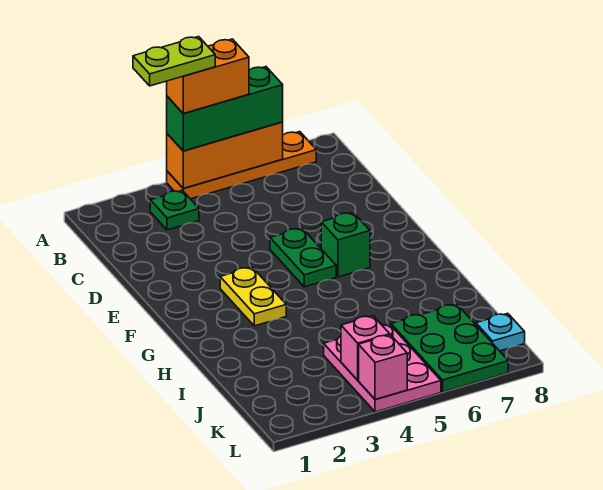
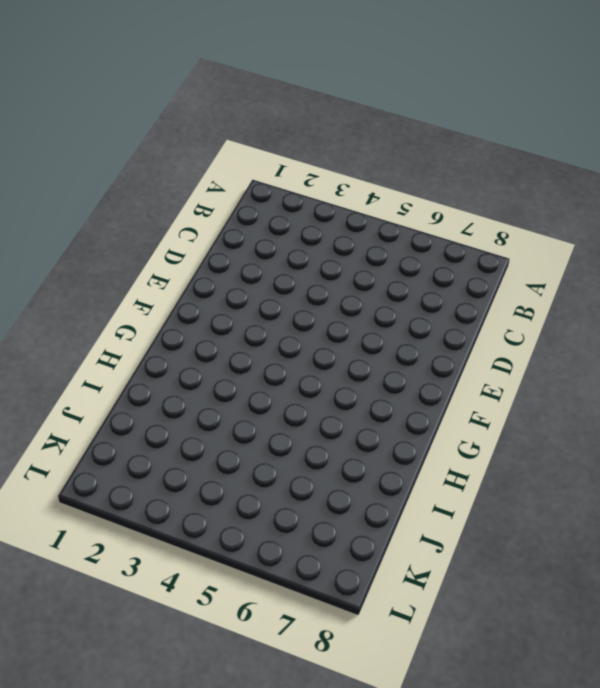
none -> orange plate A4:A7 level 1
none -> green plate B3 level 1
none -> green plate E5:F5 level 1

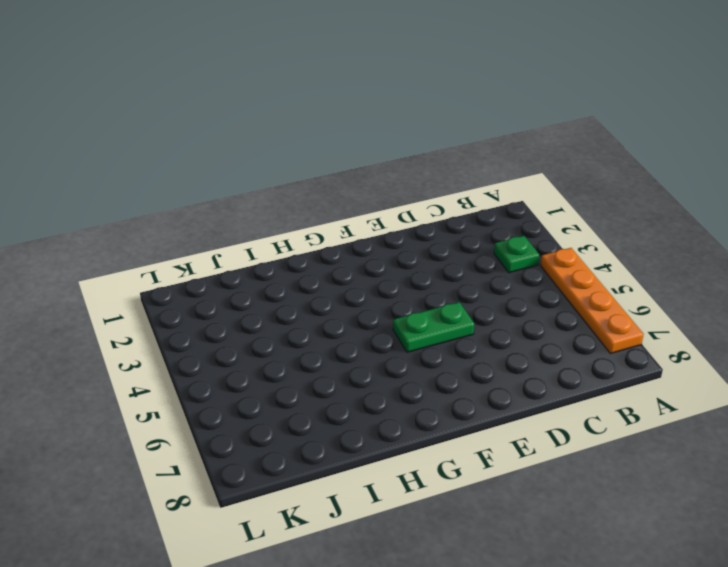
none -> yellow plate F3:G3 level 1
none -> green brick F6 level 1
none -> pink plate J4:L5 level 1

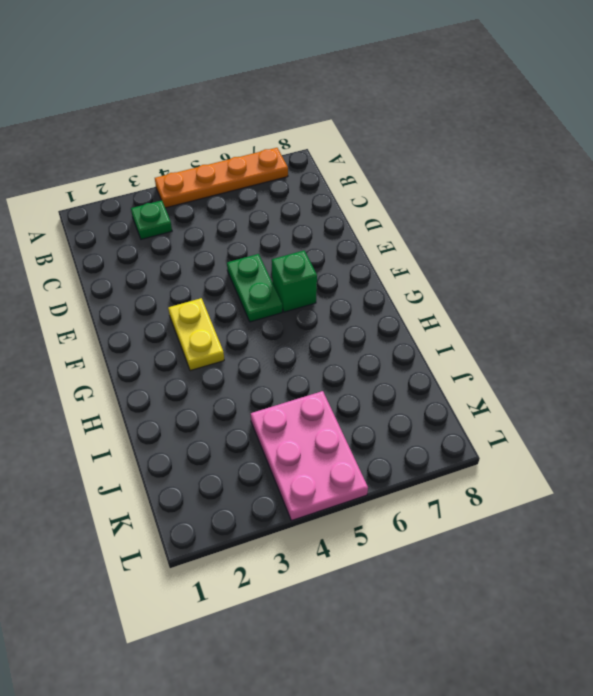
none -> green plate J6:L7 level 1
none -> cyan plate K8 level 1
none -> orange brick A4:A6 level 2

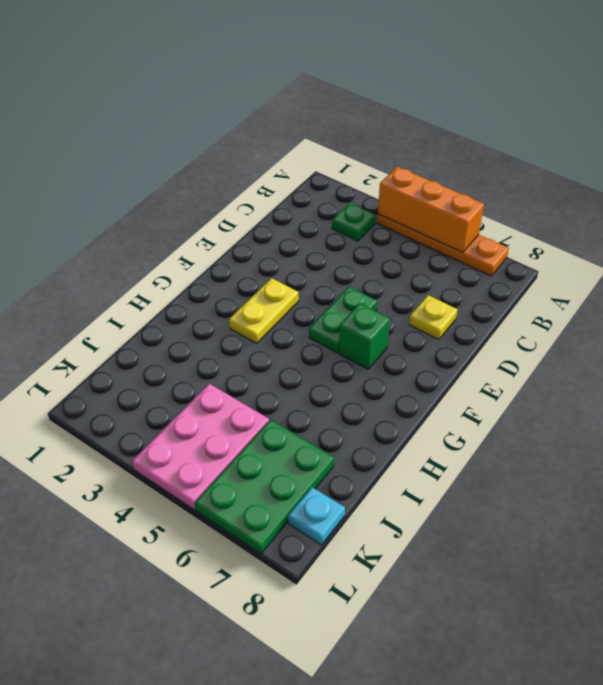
yellow plate D7 level 1 -> none
none -> pink brick K4 level 2
none -> pink brick L4 level 2
none -> green brick A4:A6 level 3

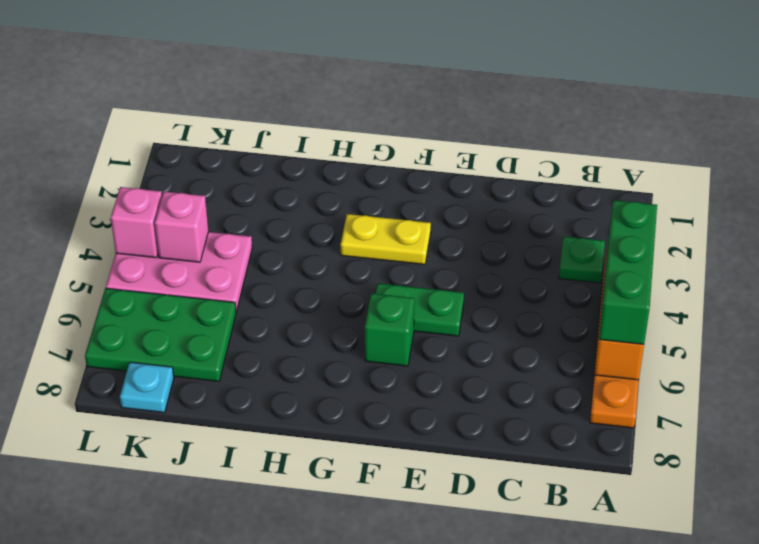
none -> orange brick A4:A5 level 4
none -> lime plate A3:A4 level 5

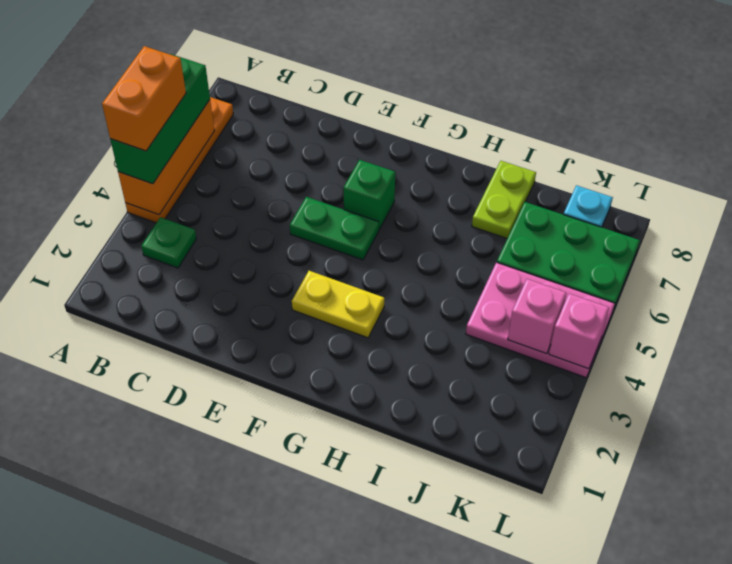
lime plate I7:I8 level 1 -> lime plate A3:A4 level 5

